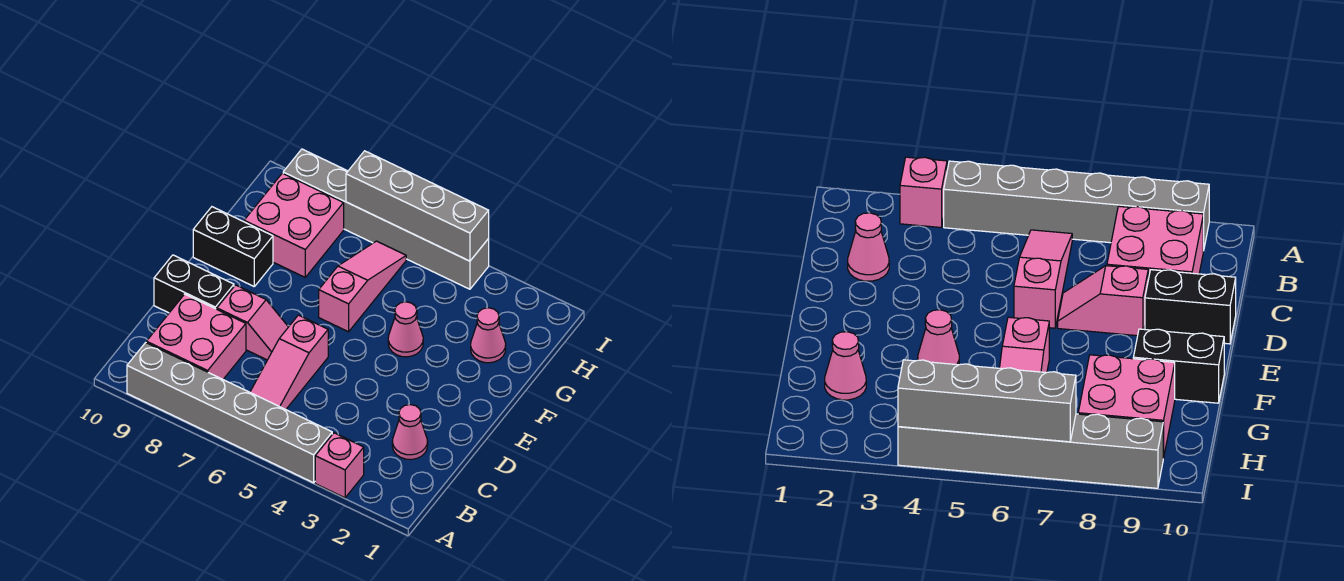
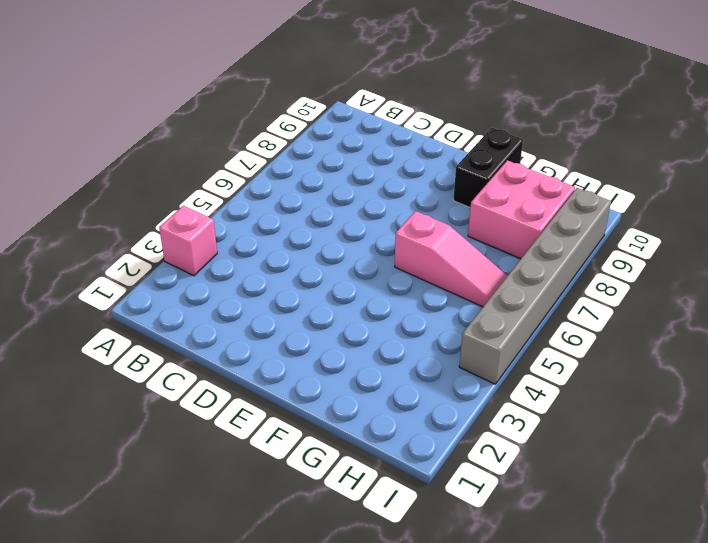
none -> grey brick A4:A9 level 1
none -> pink slope B6:D6 level 1 top D
none -> pink brick B8:C9 level 1

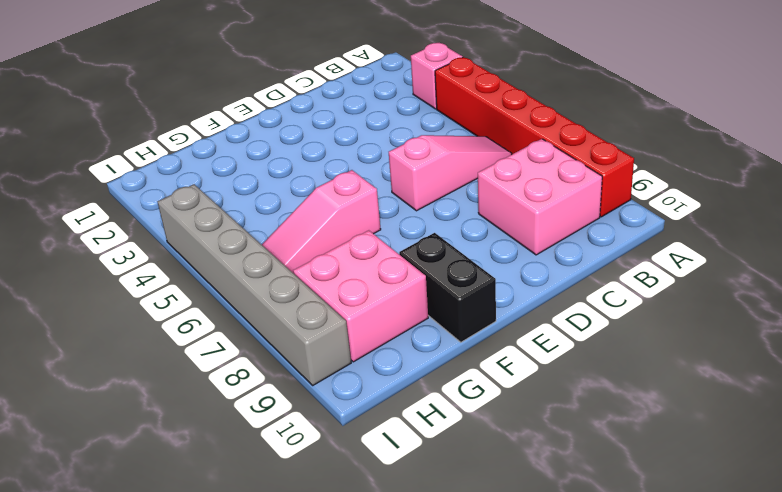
red brick A4:A9 level 1 -> grey brick A4:A9 level 1
none -> pink cone C2 level 1
none -> pink slope D7:D8 level 1 top 8
none -> black brick D9:D10 level 1

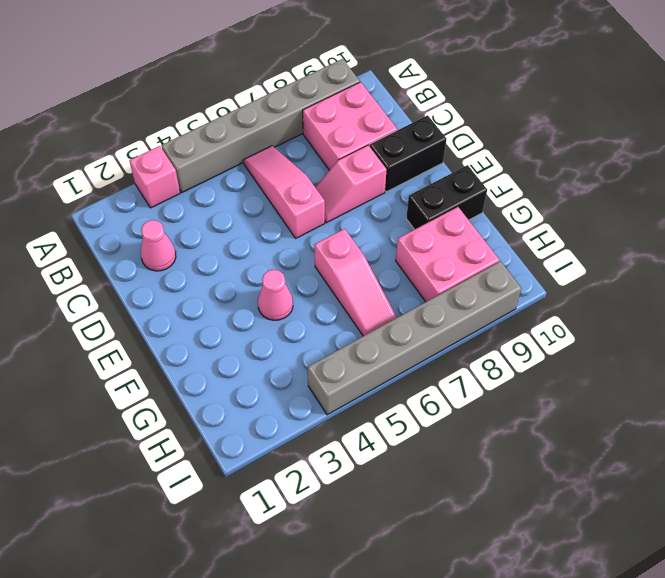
none -> pink cone G2 level 1
none -> grey brick I4:I7 level 2

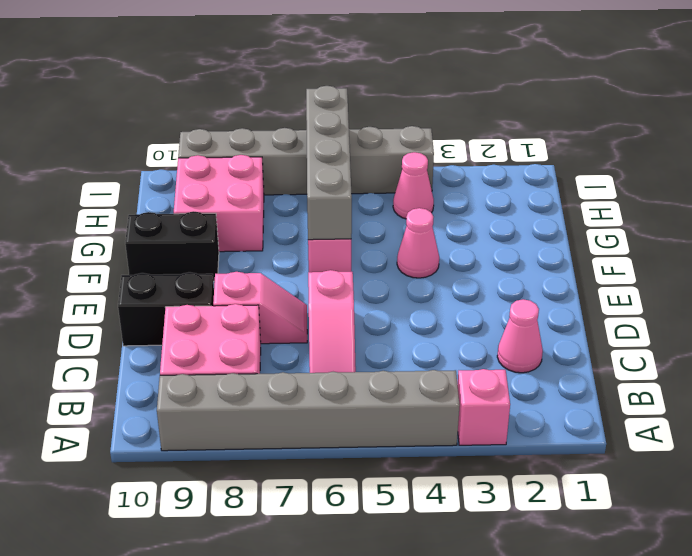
grey brick F6:I6 level 2 -> grey brick I4:I7 level 2
pink cone H4 level 1 -> pink cone G2 level 1

